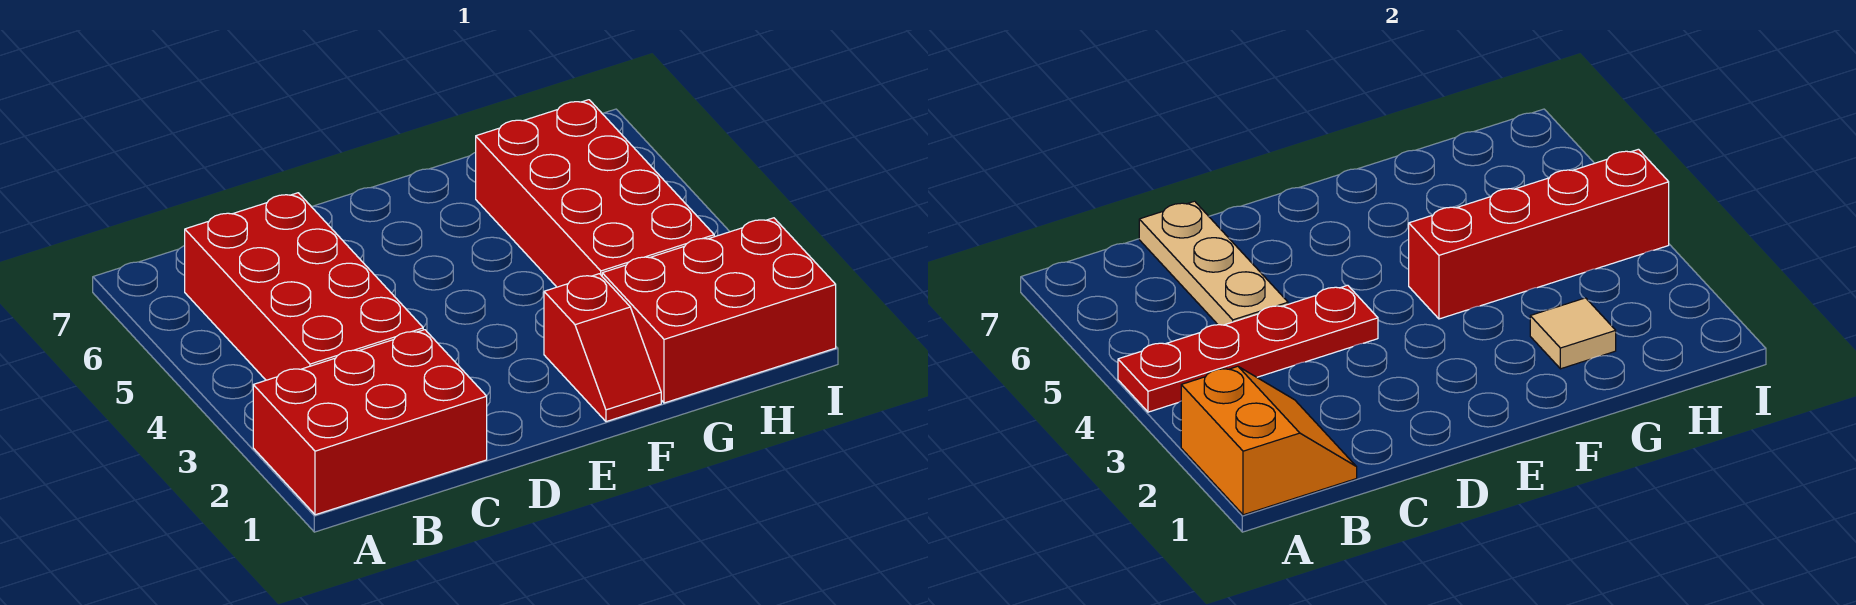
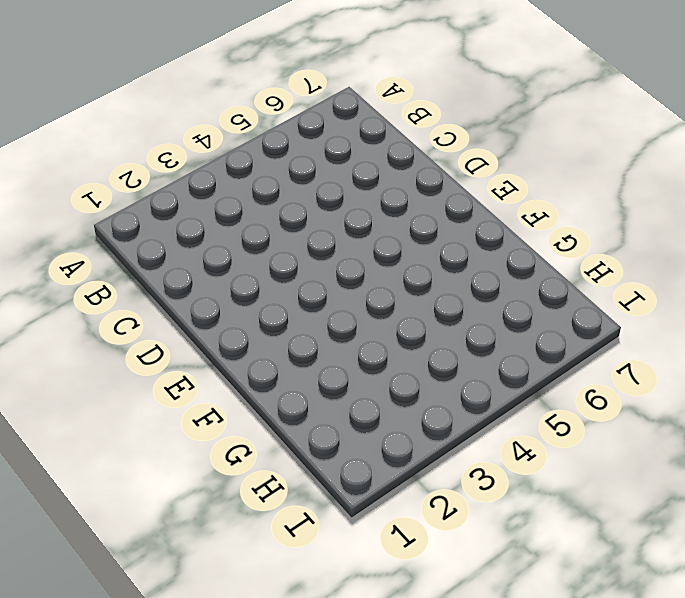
none -> red brick A1:C2 level 1
none -> red brick B3:C6 level 1

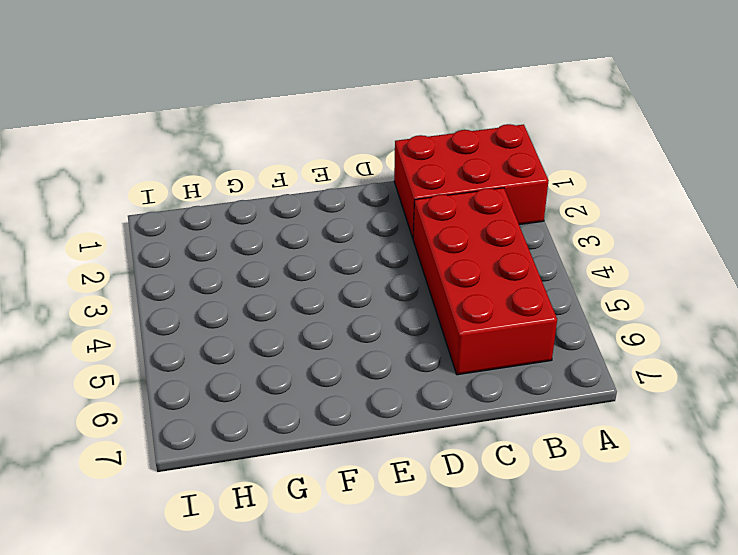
none -> red slope F1:F2 level 1 top 2
none -> red brick G1:I2 level 1

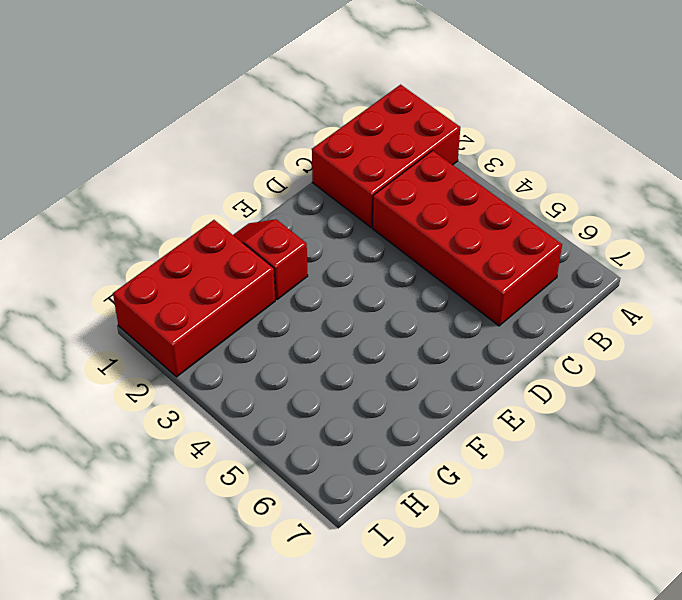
none -> red brick G3:H6 level 1
none -> orange slope A1:B2 level 2 top A

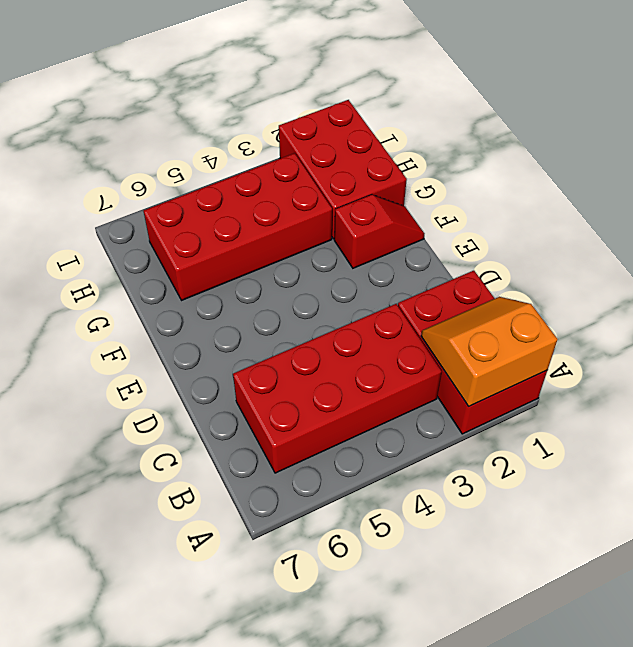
none -> red plate A4:D4 level 2
none -> tan plate C5:C7 level 2

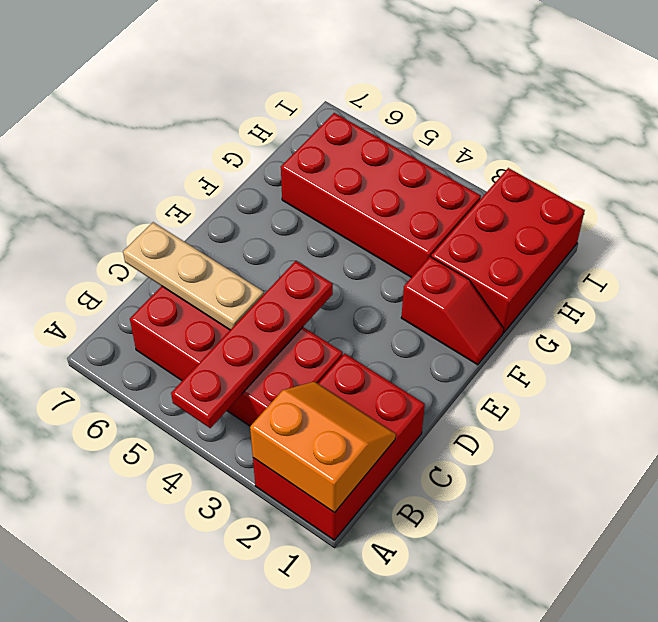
none -> red brick F4:I4 level 2
none -> tan tile G2 level 2

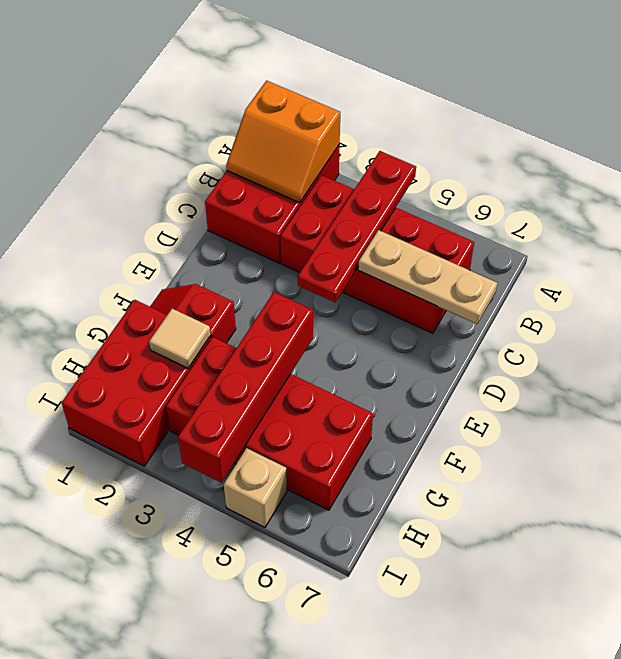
tan brick I5 level 1 -> none

